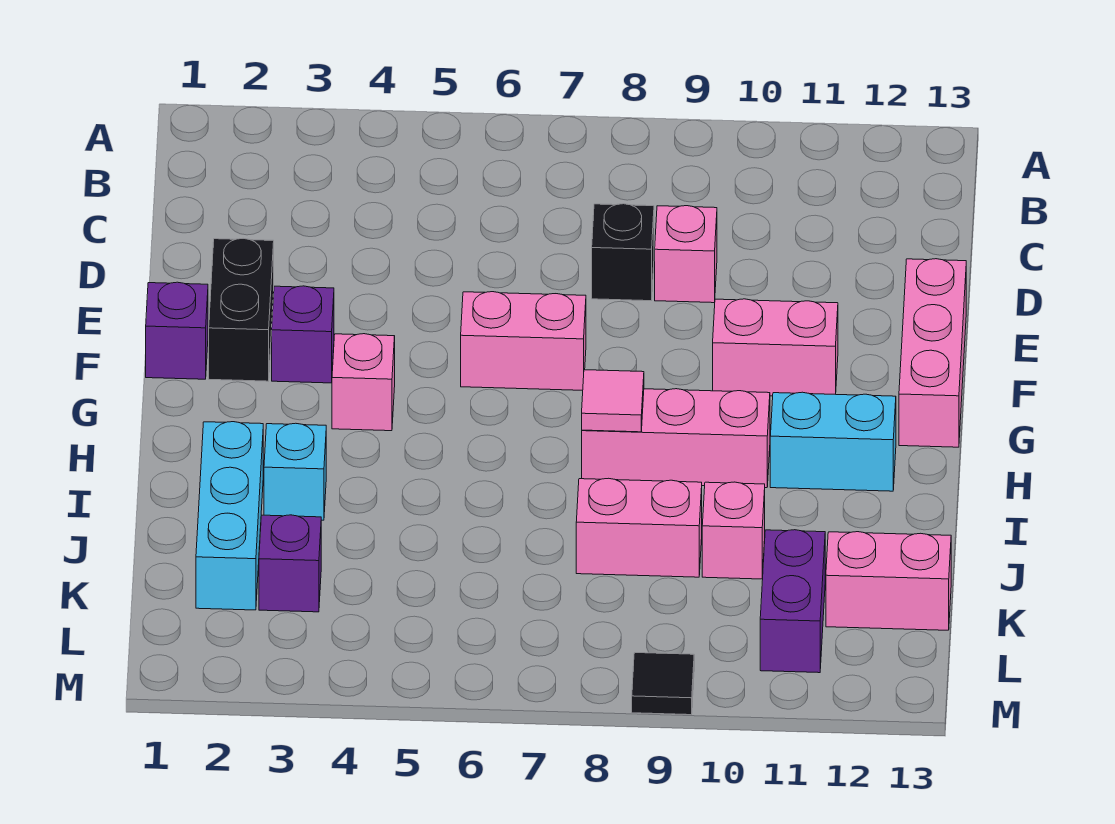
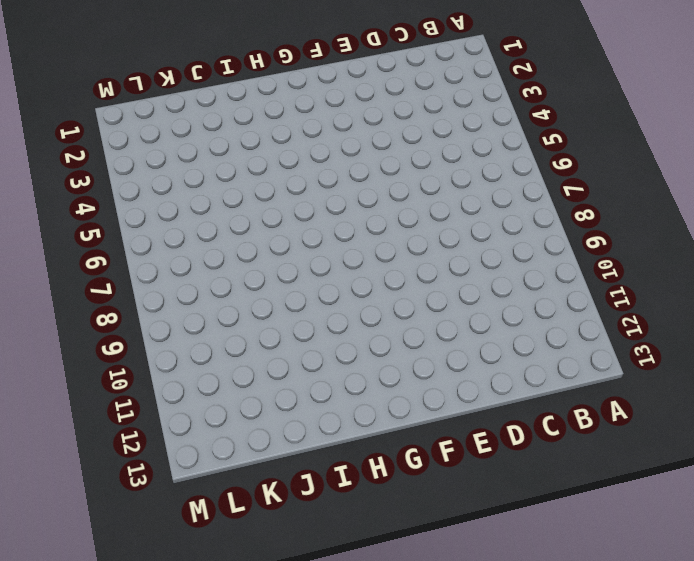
none -> black brick D8 level 1
none -> pink brick D9 level 1
none -> black brick E2:F2 level 1

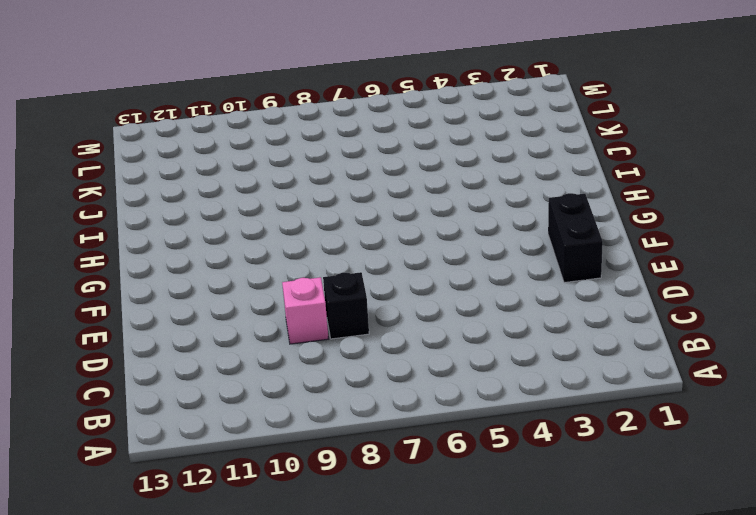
none -> pink brick E13:G13 level 1
none -> purple brick F1 level 1
none -> purple brick F3 level 1

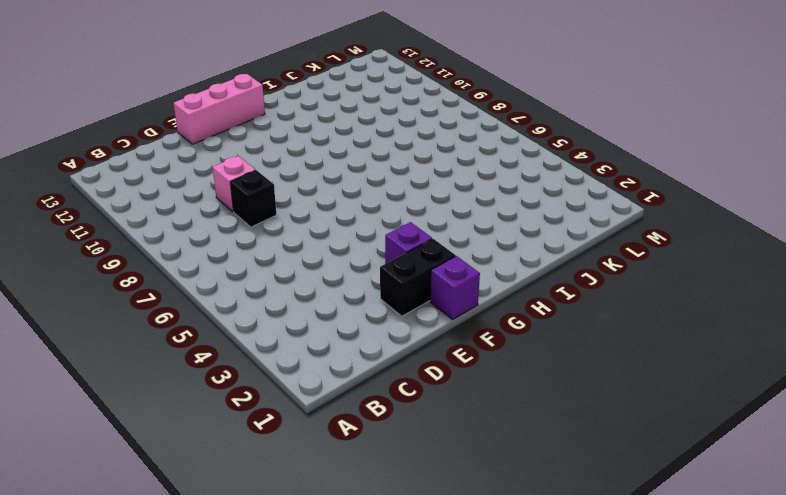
none -> pink brick F6:F7 level 1
none -> pink brick F10:F11 level 1
none -> pink brick G4 level 1

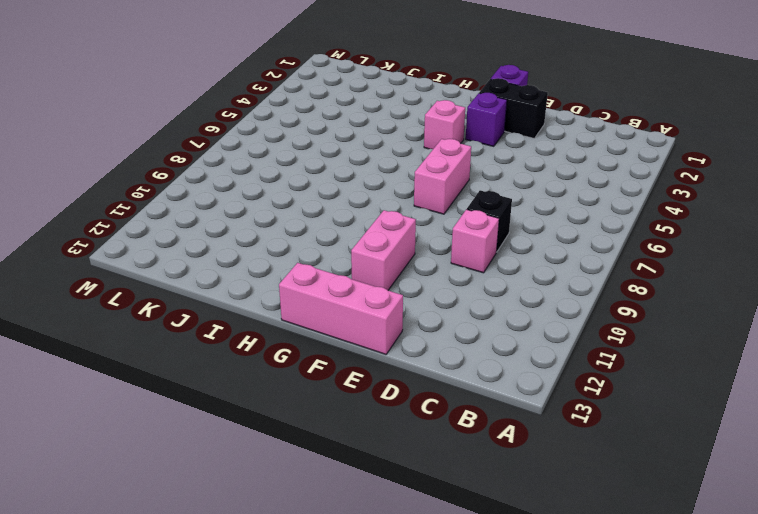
none -> pink brick H8:H10 level 1
none -> cyan brick H11:H12 level 1
none -> cyan brick I2:K2 level 1

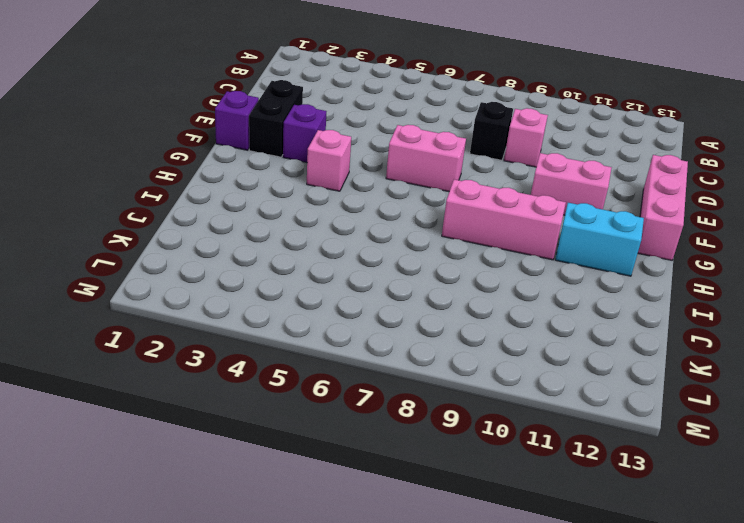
none -> cyan brick I2:K2 level 1
none -> cyan brick I3 level 1
none -> pink brick J8:J9 level 1

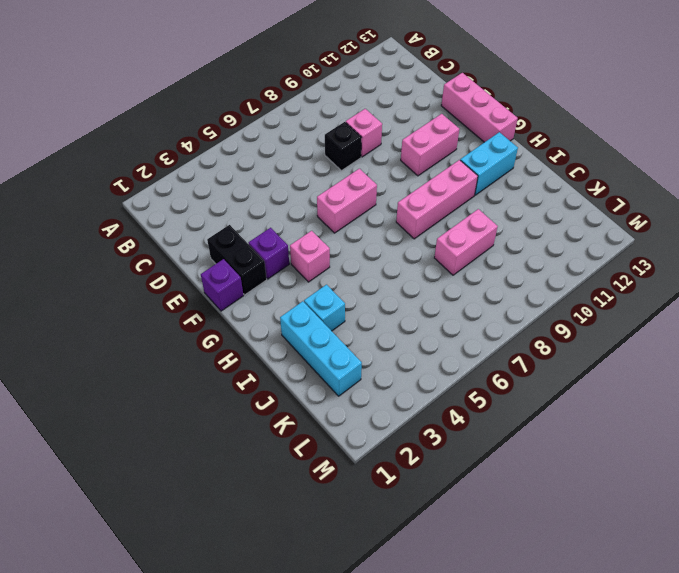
none -> pink brick J10 level 1
none -> purple brick K3 level 1
none -> purple brick K11:L11 level 1

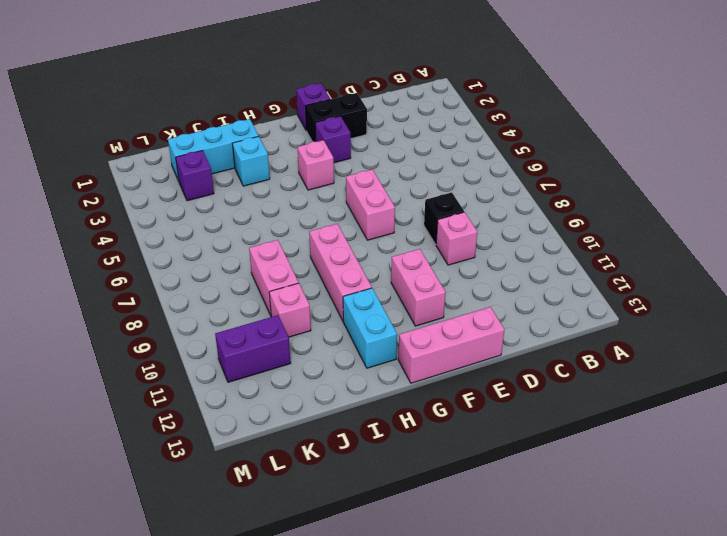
none -> pink brick K12:K13 level 1
none -> black tile M9 level 1
none -> pink tile H8 level 2

